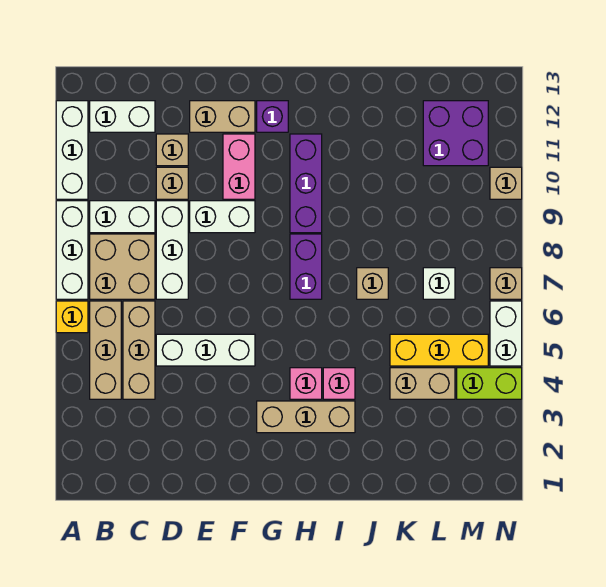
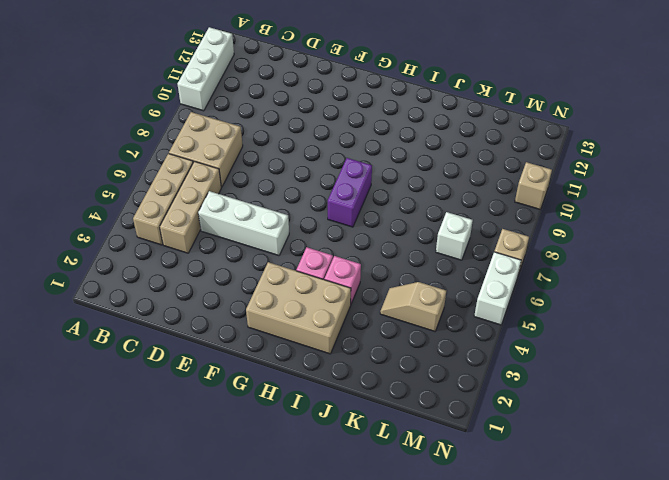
tan brick G2:I3 level 1 -> tan brick G3:I3 level 1
tan slope K4:L4 level 1 top L -> tan brick K4:L4 level 1
none -> yellow brick A6 level 1
none -> white brick A7:A9 level 1
none -> white brick B9:C9 level 1
none -> white brick B12:C12 level 1

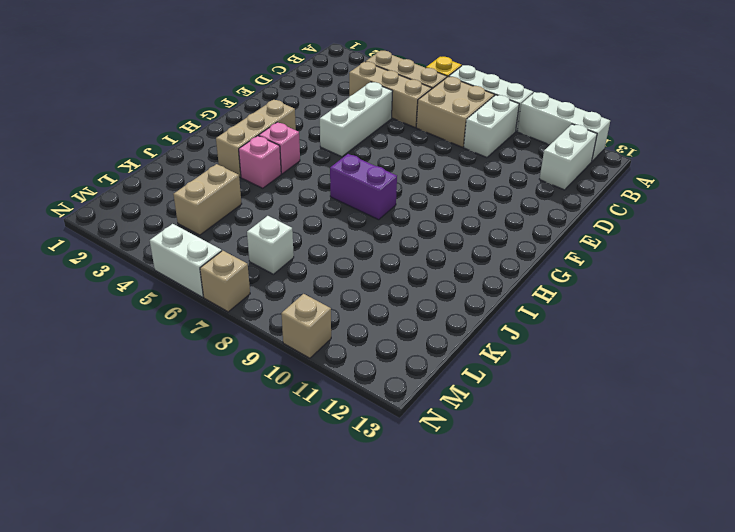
none -> white brick D7:D9 level 1
none -> tan brick D10 level 1
none -> tan brick D11 level 1
none -> white brick E9:F9 level 1

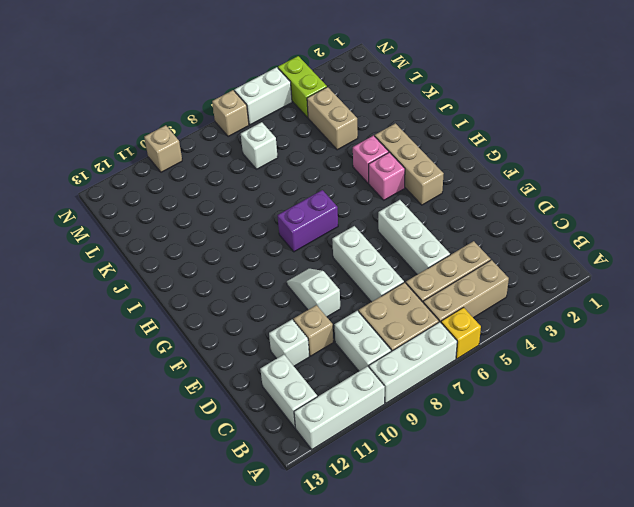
white brick D7:F7 level 1 -> white brick D7:D9 level 1
white brick D11 level 1 -> tan brick D11 level 1
white slope E9:F9 level 1 top E -> white brick E9:F9 level 1
none -> tan brick E12:F12 level 1
none -> pink brick F10:F11 level 1
none -> purple brick G12 level 1
none -> purple brick H9:H11 level 1

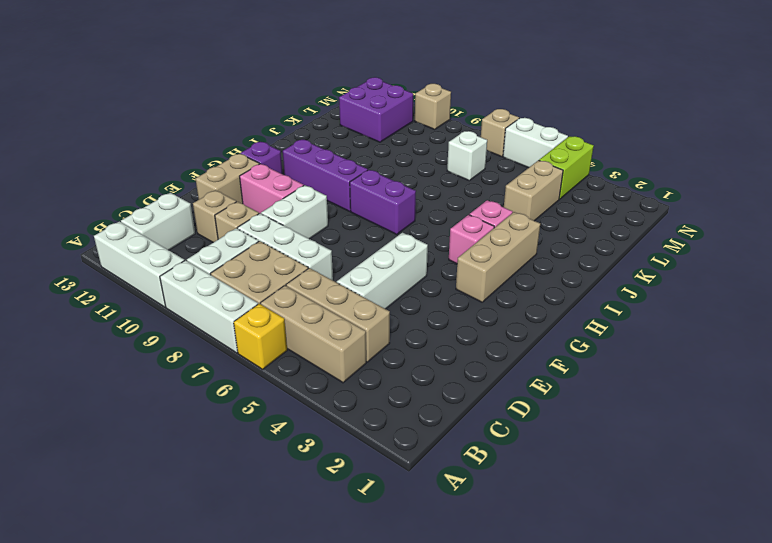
none -> tan brick J7 level 1
none -> yellow brick K5:M5 level 1

